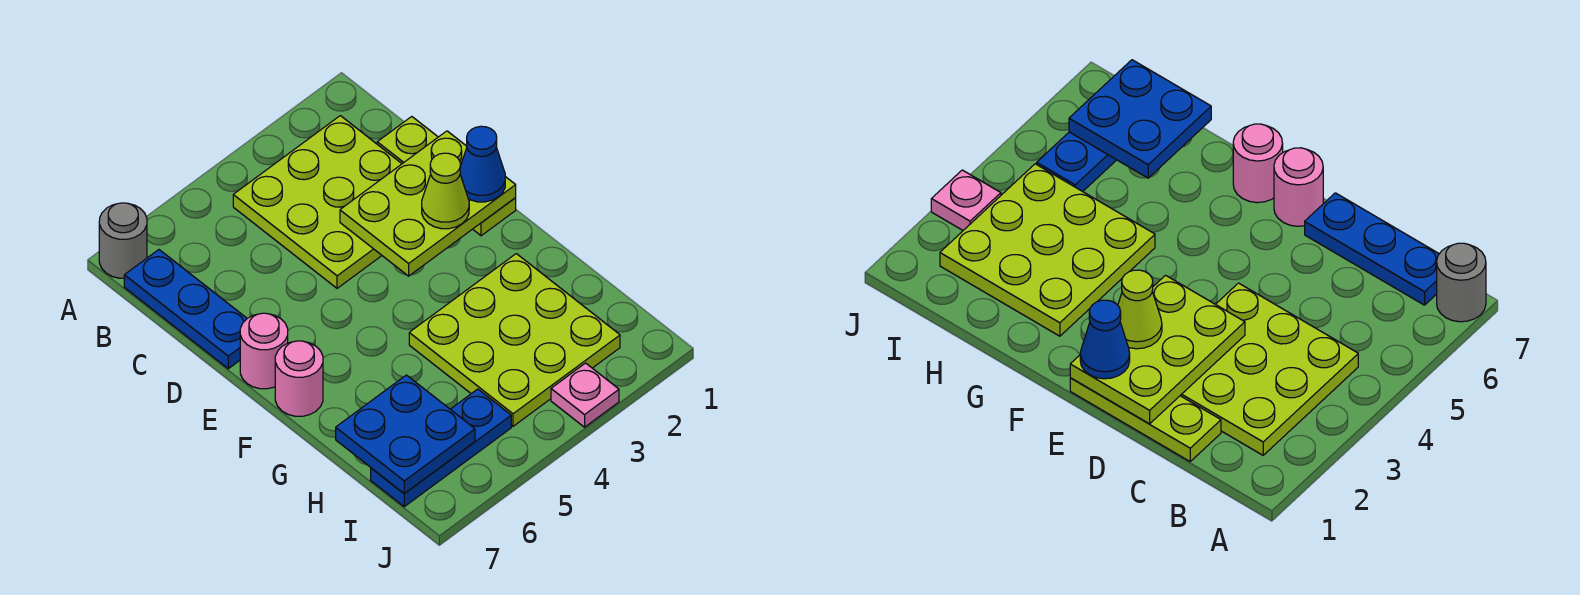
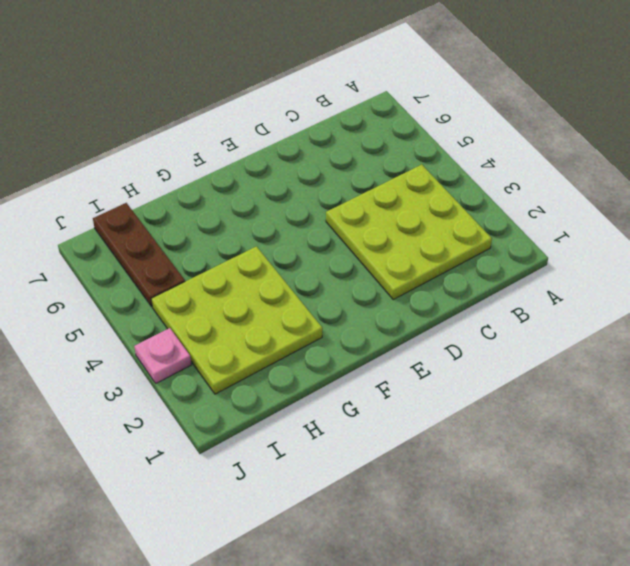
brown plate I5:I7 level 1 -> blue plate I5:I7 level 1
none -> grey round brick A7 level 1
none -> blue plate B7:D7 level 1
none -> lime plate C1:E1 level 1

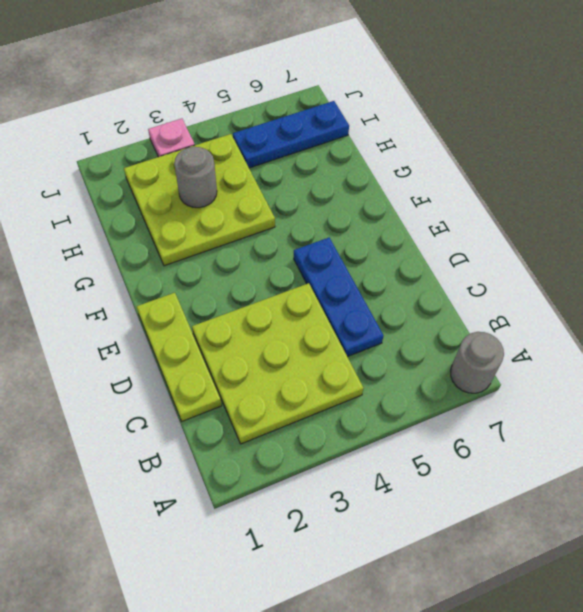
blue plate C5:E5 level 1 -> blue plate B7:D7 level 1
grey round brick H3 level 2 -> none
none -> pink round brick E7 level 1
none -> pink round brick F7 level 1
none -> lime plate D1:E3 level 2

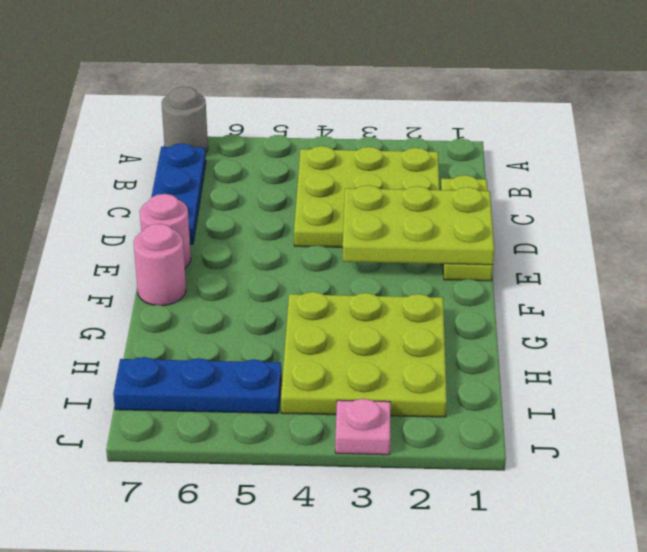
none -> blue plate H6:I7 level 2
none -> blue cone E1 level 3
none -> lime cone E2 level 3

